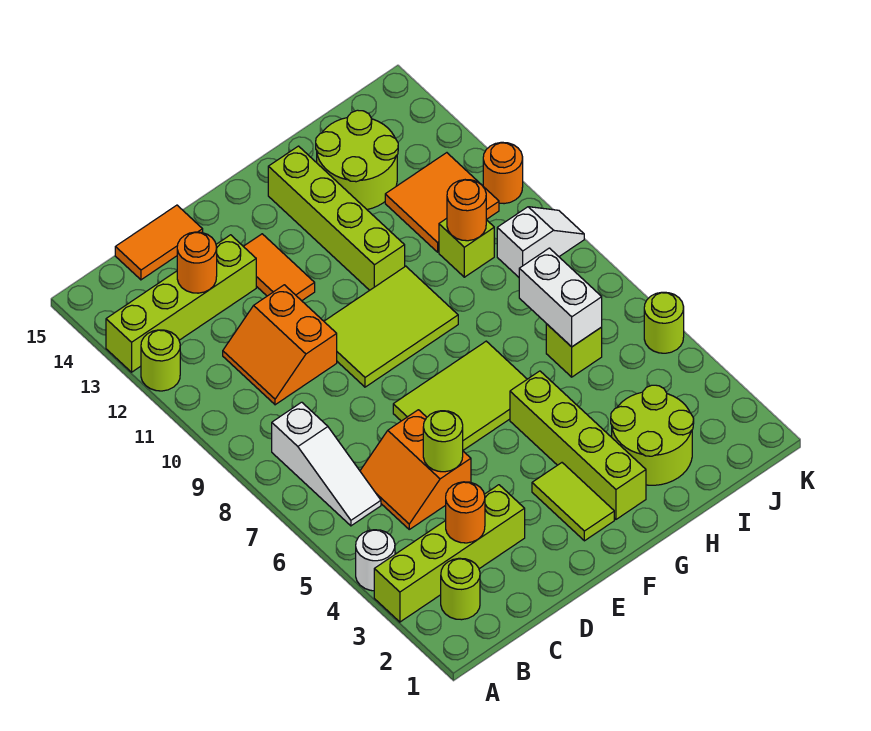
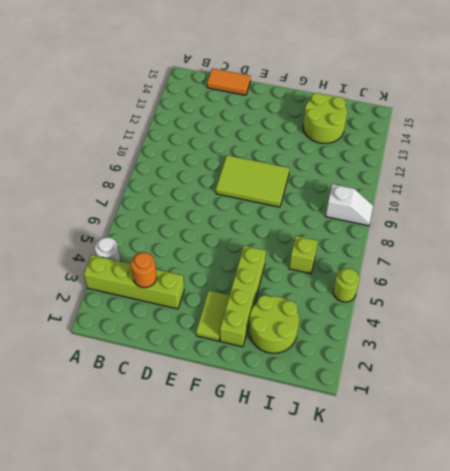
none -> lime round brick A12 level 1
none -> lime brick A13:D13 level 1
none -> lime round brick B2 level 1

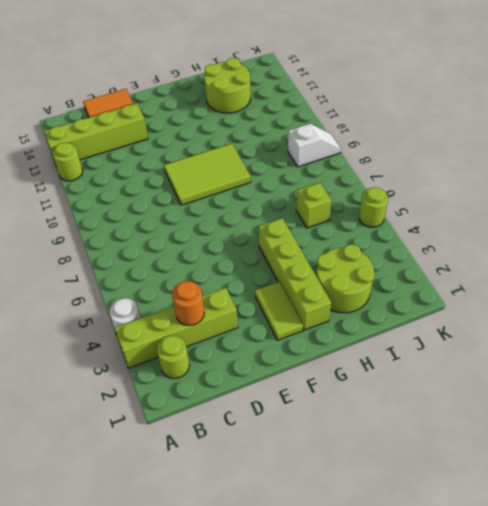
none -> white slope B6:B8 level 1 top 8
none -> orange slope C5:D6 level 1 top D
none -> orange slope C10:D11 level 1 top D

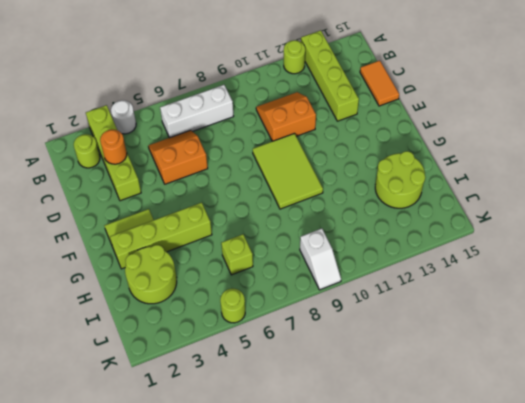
white brick B6:B8 level 1 -> white slope B6:B8 level 1 top 8
none -> lime tile E6:G7 level 1
none -> orange tile E12:E13 level 1
none -> lime brick G11:G14 level 1

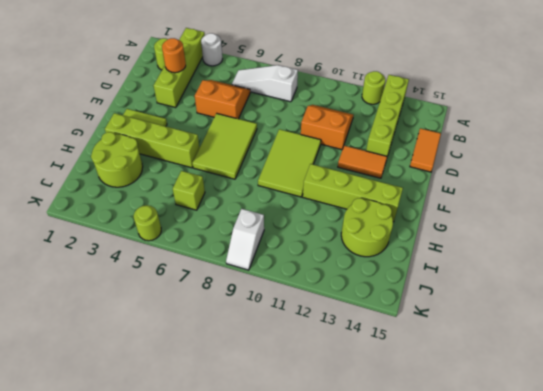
none -> lime brick I10 level 1
none -> orange tile I11:J12 level 1
none -> orange round brick K11 level 1

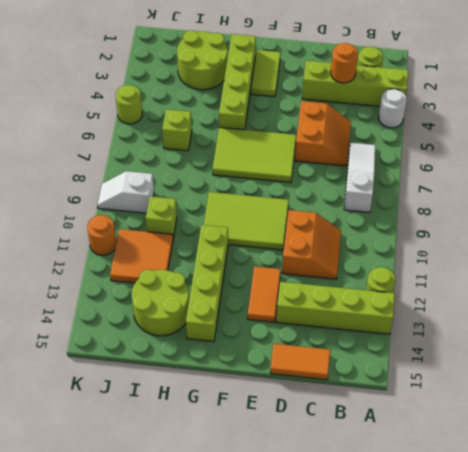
none -> orange round brick C13 level 2
none -> lime round brick D5 level 2
none -> white brick I6:I7 level 2

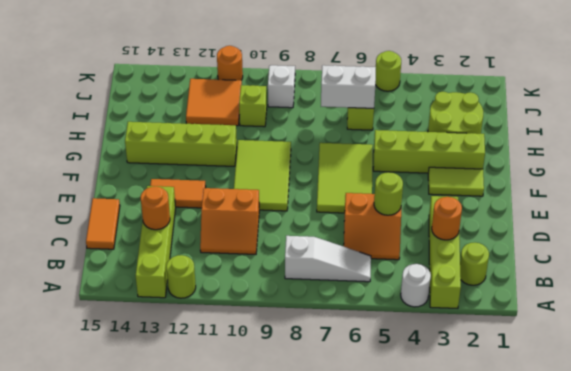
none -> lime round brick H13:I14 level 1
none -> orange round brick I10 level 2

